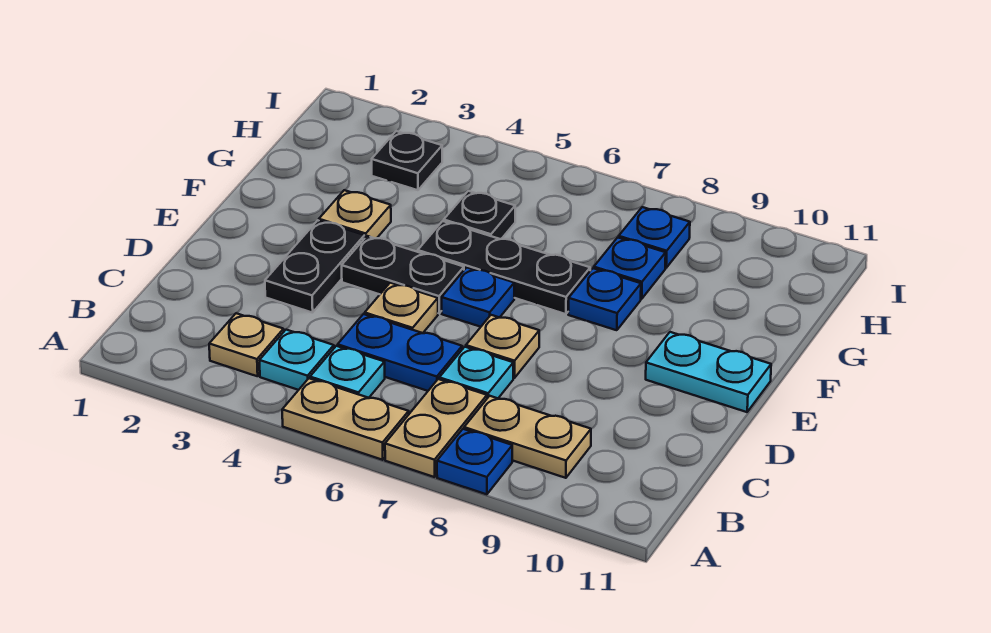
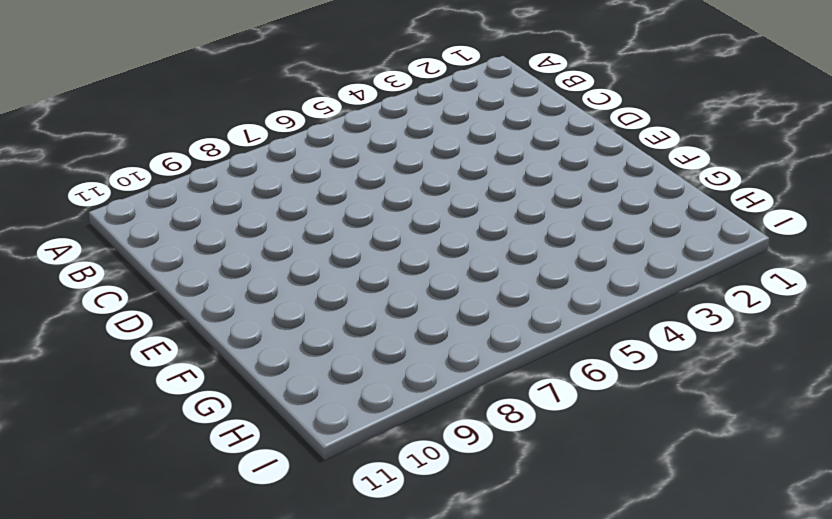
none -> tan plate A5:A6 level 1
none -> tan plate A7:B7 level 1
none -> blue plate A8 level 1

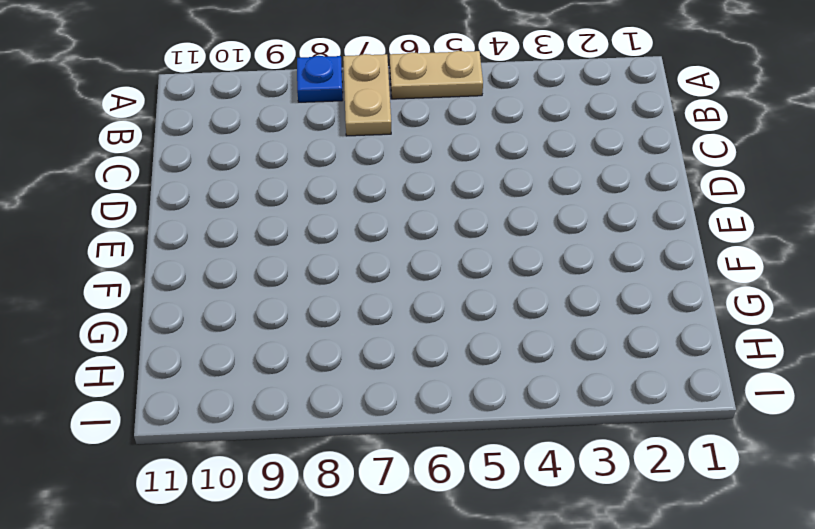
none -> tan plate B3 level 1
none -> cyan plate B4 level 1
none -> cyan plate B5 level 1

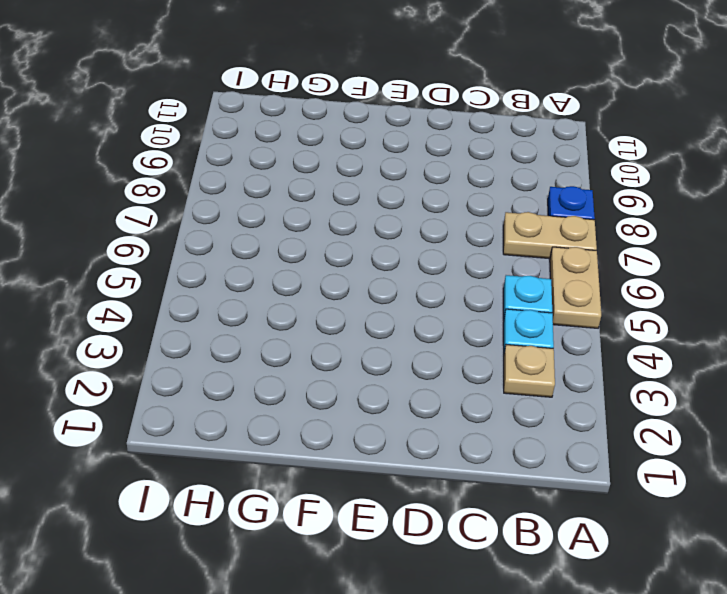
none -> tan plate B8:B9 level 1
none -> blue plate C5:C6 level 1
none -> cyan plate C7 level 1

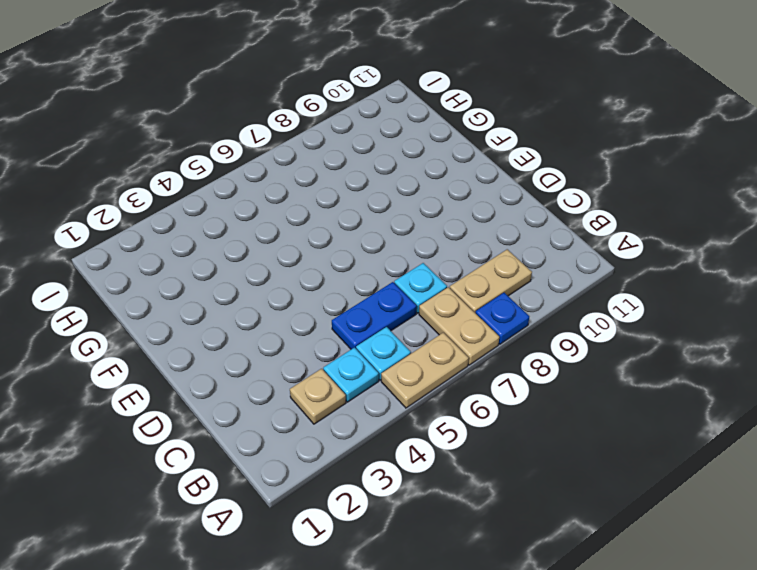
none -> black plate D3:E3 level 1
none -> tan plate D5 level 1
none -> tan plate D7 level 1

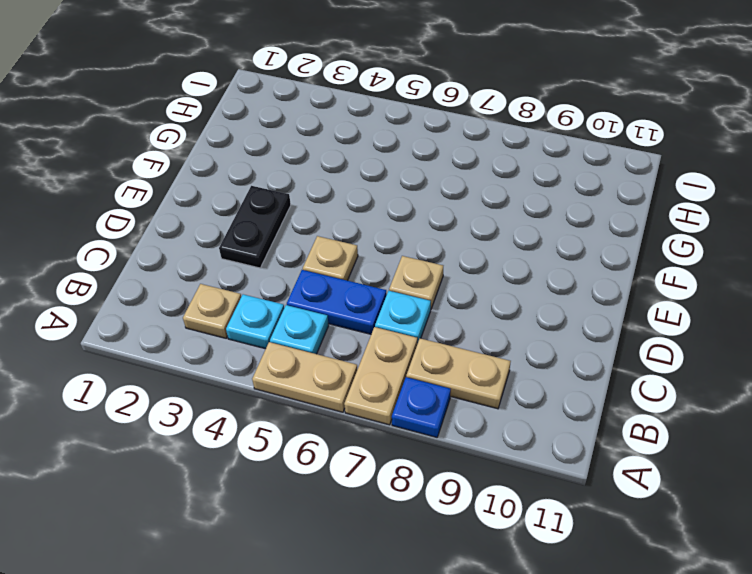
none -> black plate E4:E5 level 1
none -> blue plate E6 level 1
none -> cyan plate E10:E11 level 1

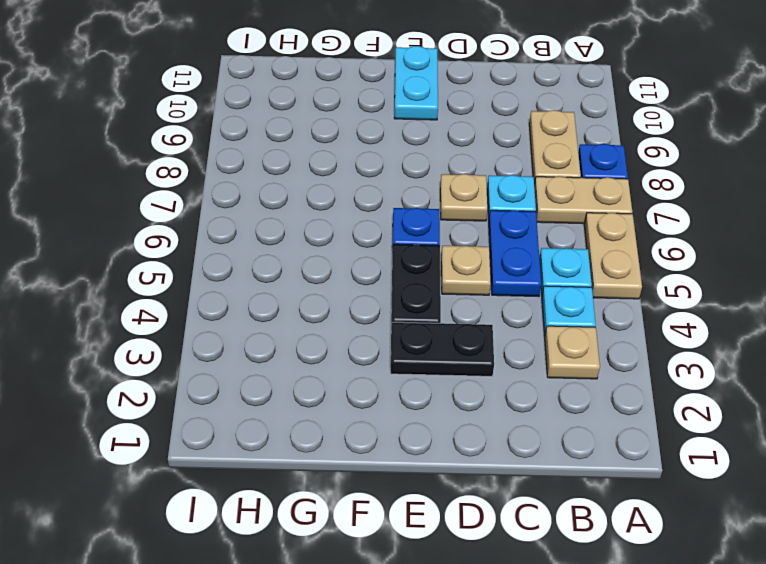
none -> tan plate F3 level 1
none -> black plate F5:F7 level 1
none -> blue plate F8 level 1

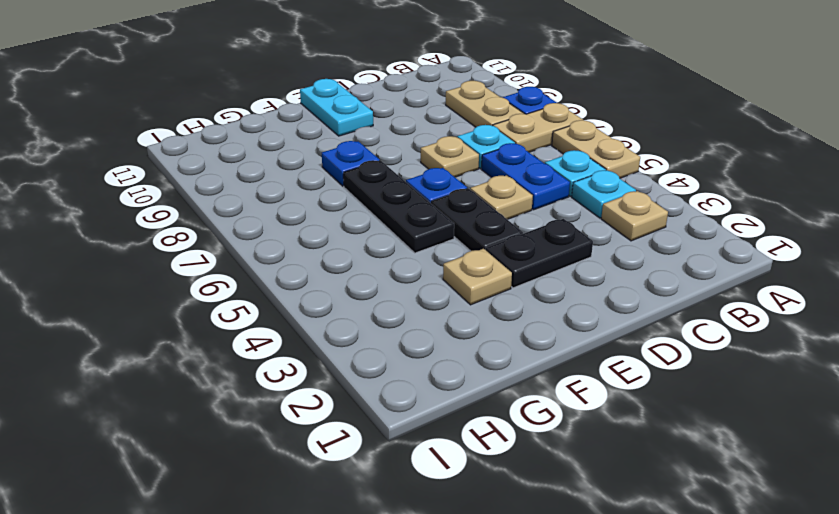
none -> black plate G5 level 1
none -> blue plate G8 level 1
none -> black plate H3 level 1

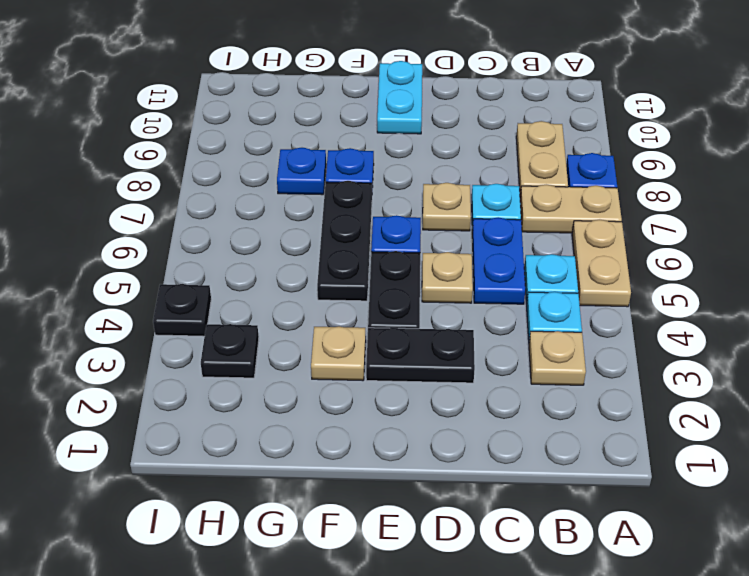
black plate I4 level 1 -> black plate G5 level 1
none -> blue plate H8 level 1

